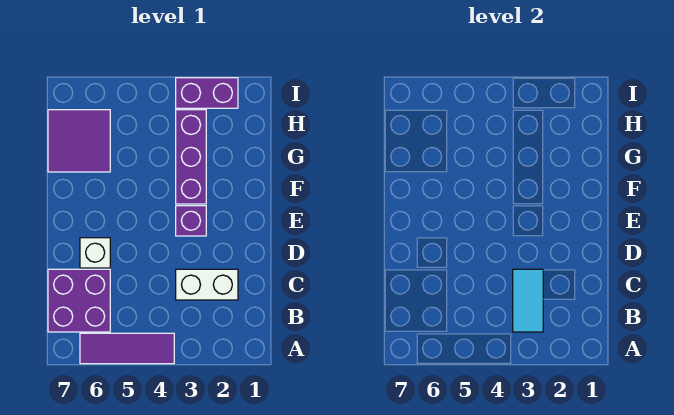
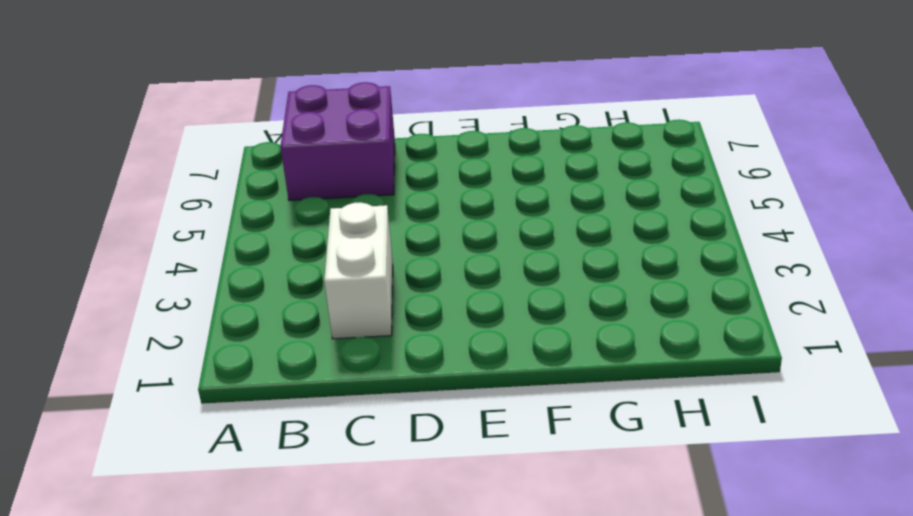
none -> purple tile A4:A6 level 1
none -> white brick D6 level 1

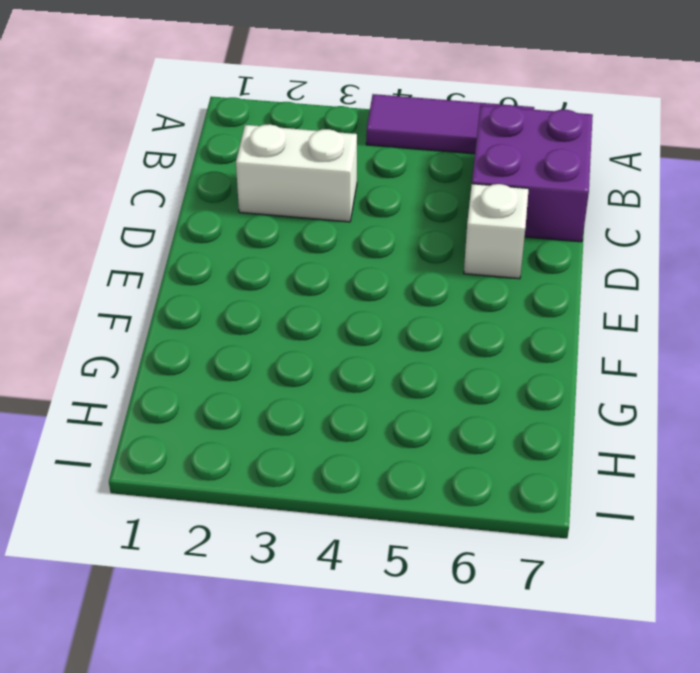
none -> purple brick E3 level 1
none -> purple brick F3:H3 level 1

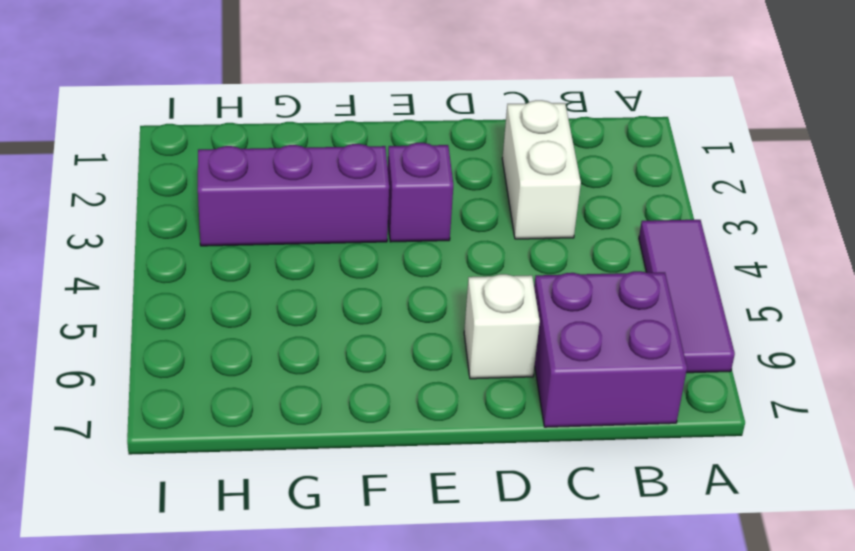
none -> purple tile G6:H7 level 1
none -> purple brick I2:I3 level 1

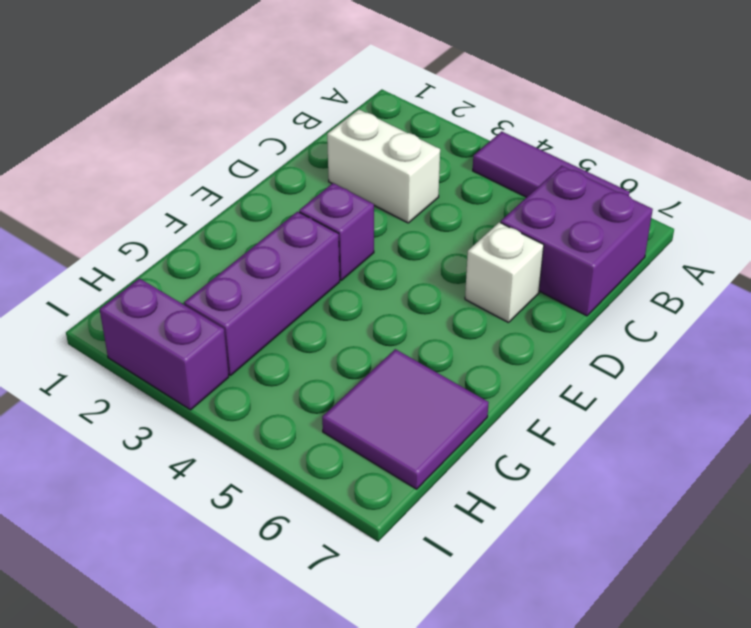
none -> cyan tile B3:C3 level 2

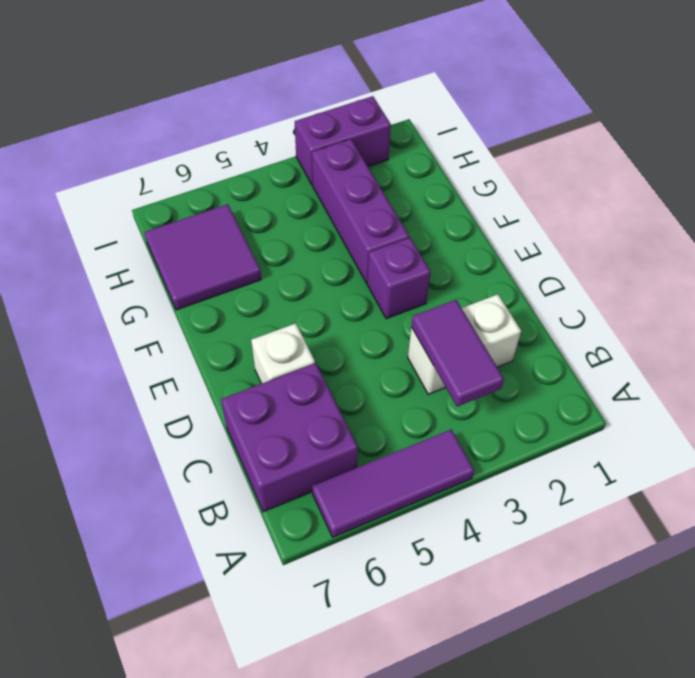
purple tile B3:C3 level 2 -> cyan tile B3:C3 level 2

